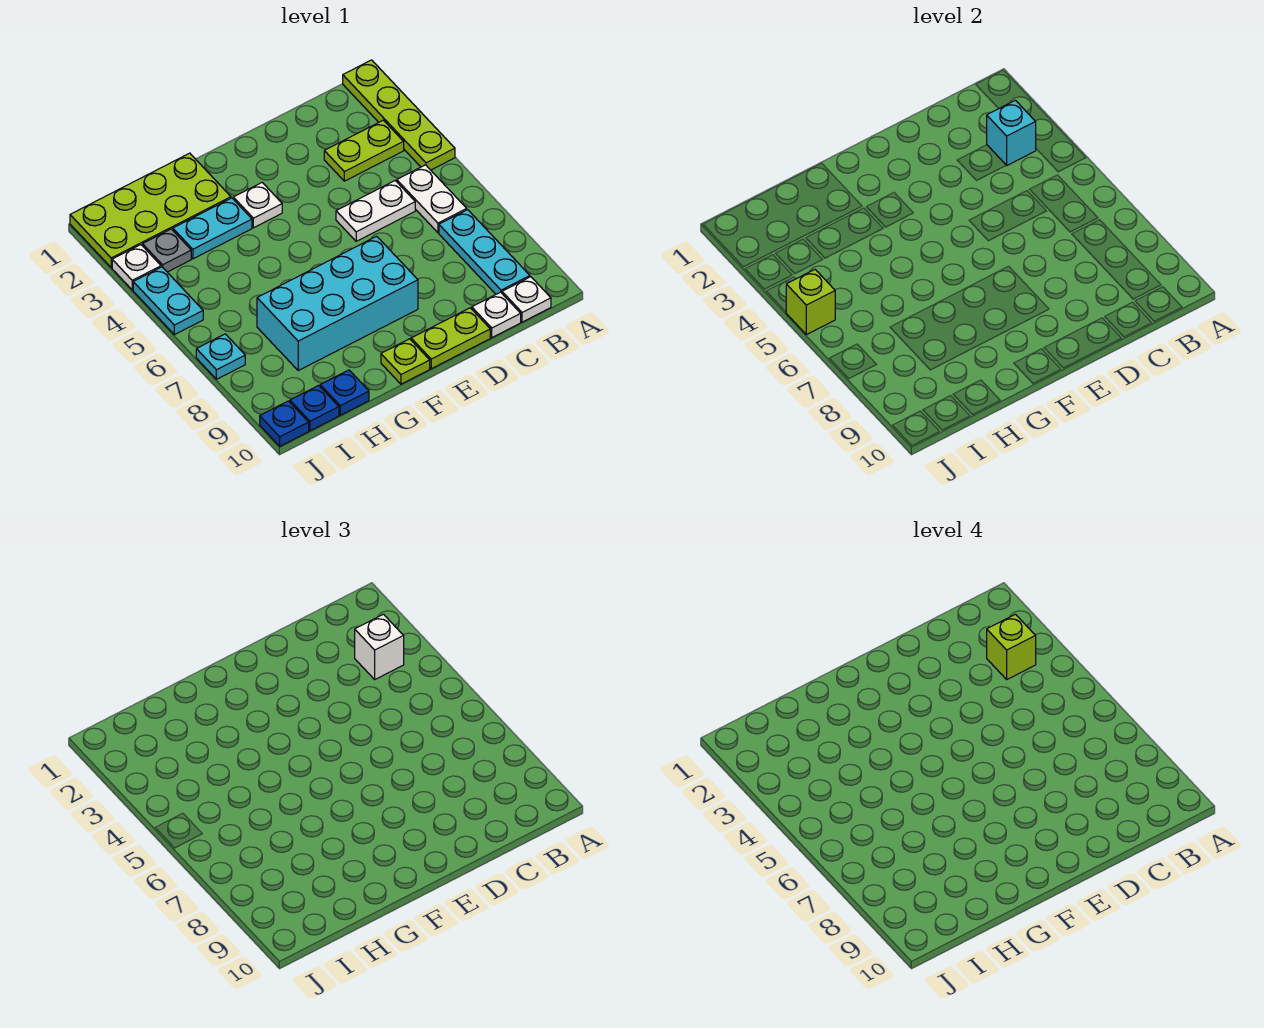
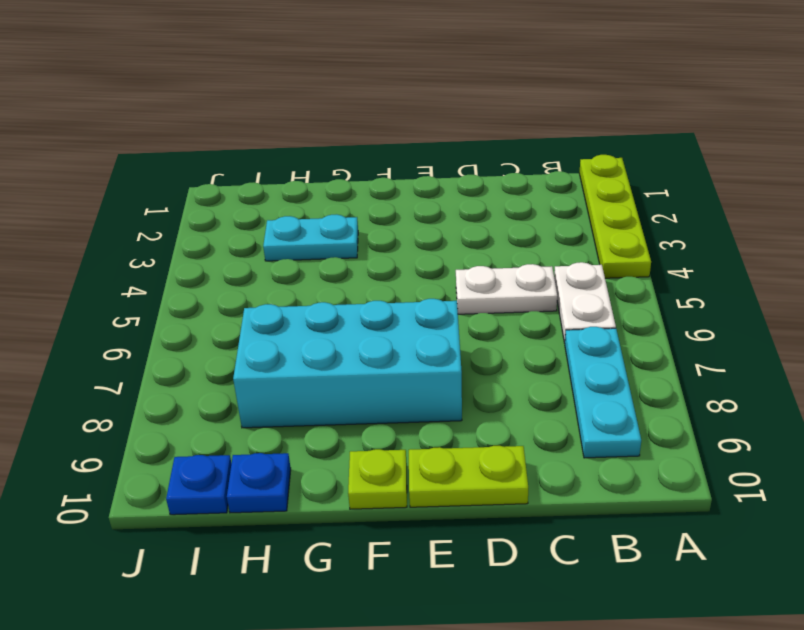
none -> lime plate B3:C3 level 1
none -> white plate B10 level 1
none -> white plate C10 level 1

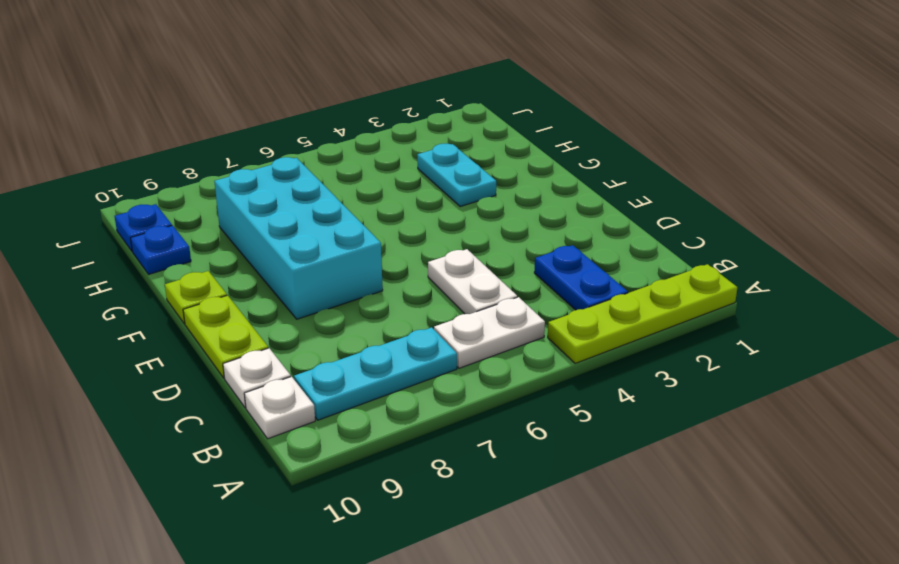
blue plate B3:C3 level 1 -> lime plate B3:C3 level 1
none -> white plate F3 level 1
none -> lime plate G1:J2 level 1
none -> grey plate I3 level 1

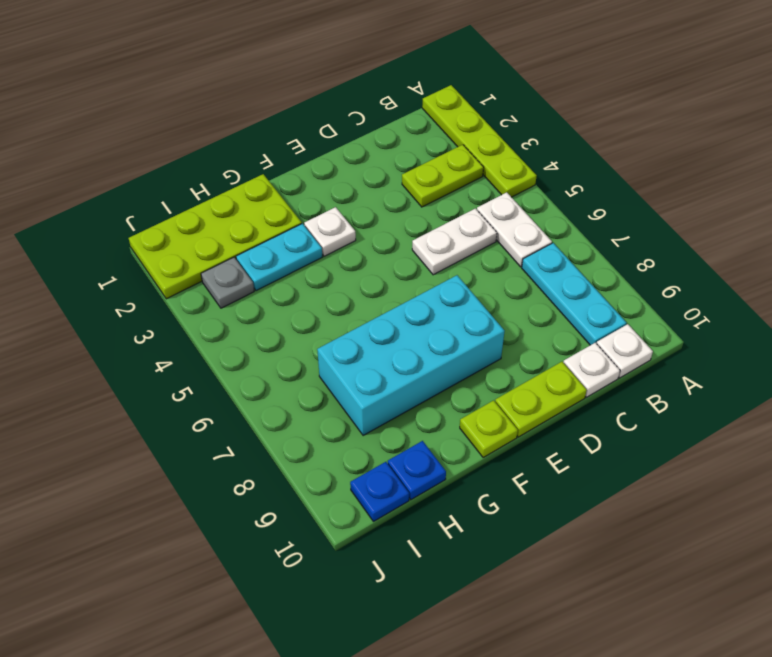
none -> white plate J3 level 1
none -> cyan plate J4:J5 level 1
none -> cyan plate J7 level 1

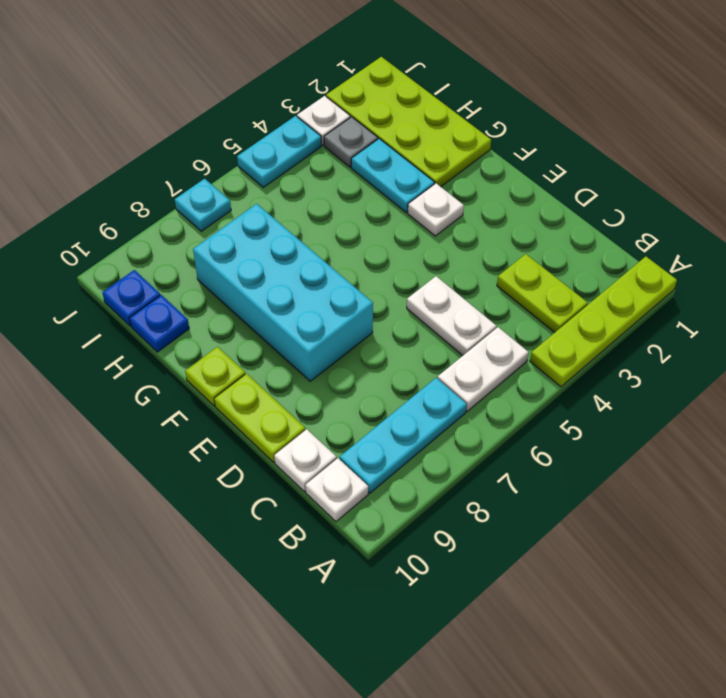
none -> blue plate J10 level 1
none -> cyan brick B3 level 2
none -> lime brick J5 level 2

